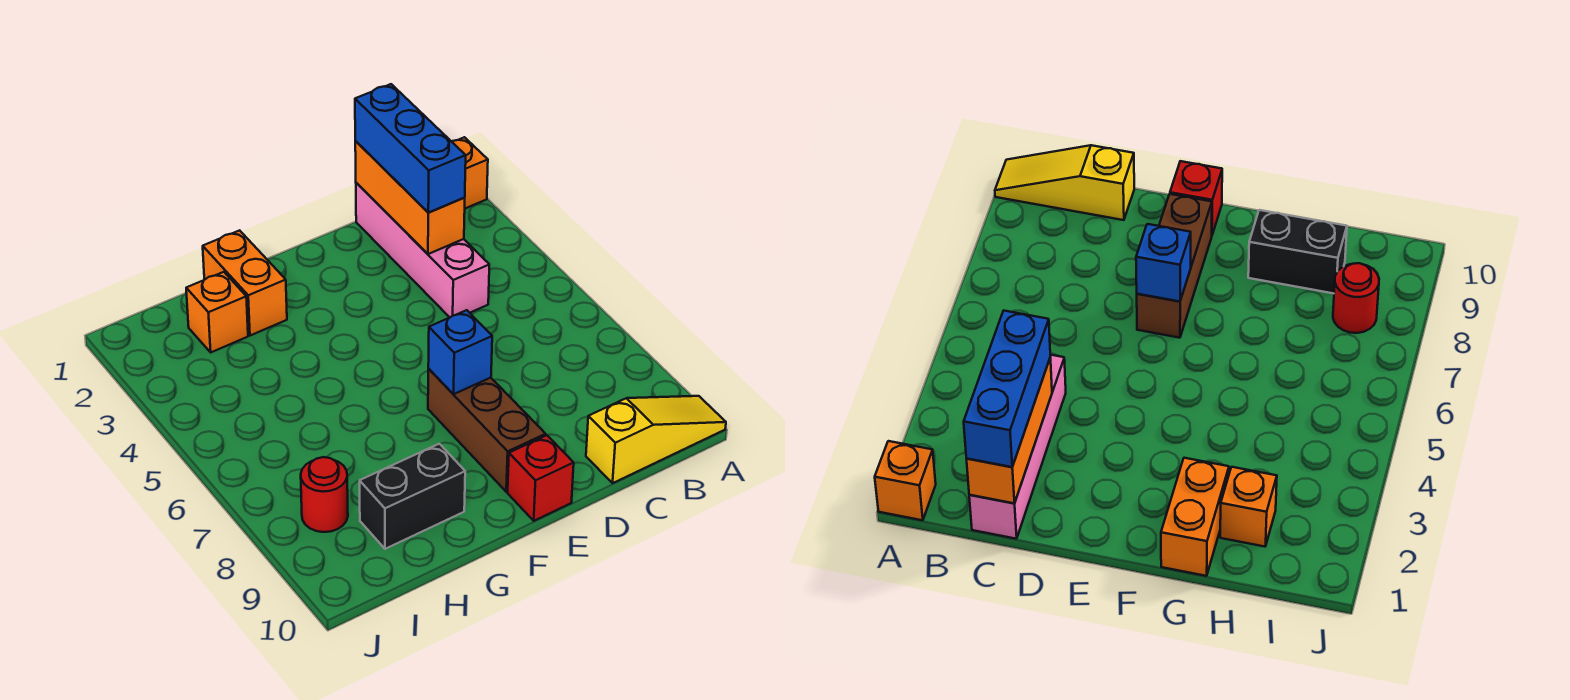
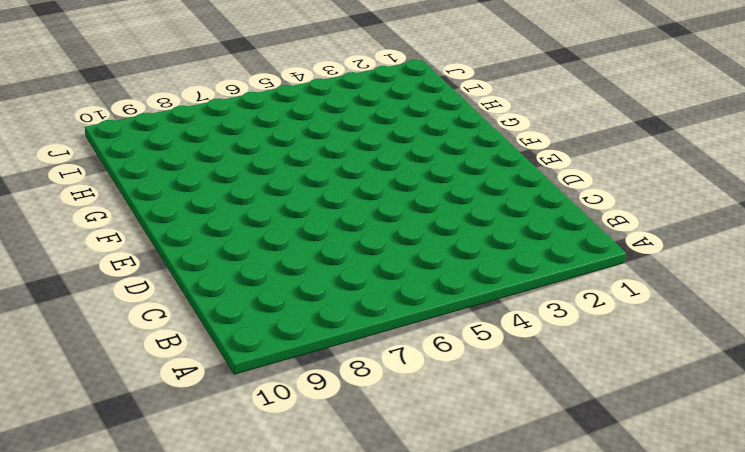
none -> orange brick A1 level 1
none -> yellow slope A10:C10 level 1 top C
none -> pink brick C1:C4 level 1

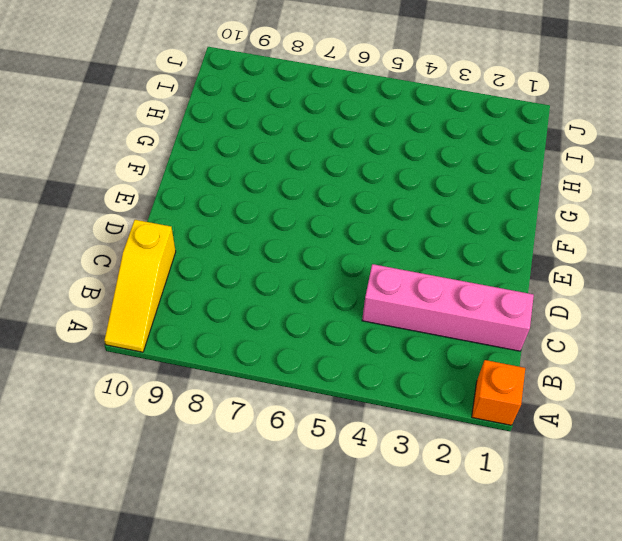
none -> brown brick E7:E9 level 1
none -> red brick E10 level 1
none -> orange brick G1:G2 level 1

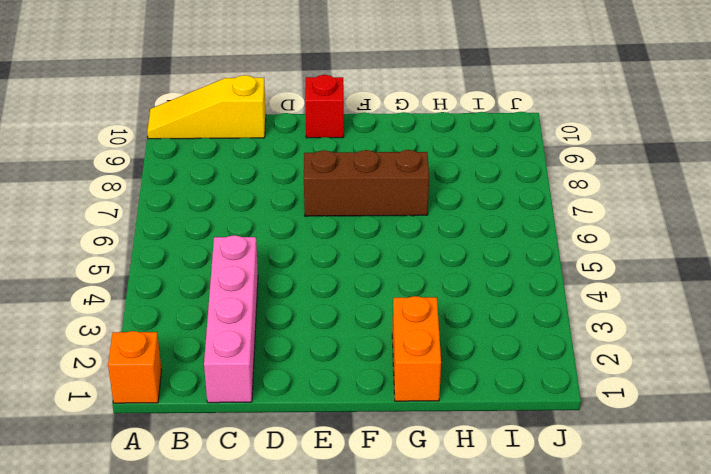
brown brick E7:G7 level 1 -> brown brick E7:E9 level 1
none -> black brick G9:H9 level 1
none -> orange brick H2 level 1
none -> red round brick I8 level 1

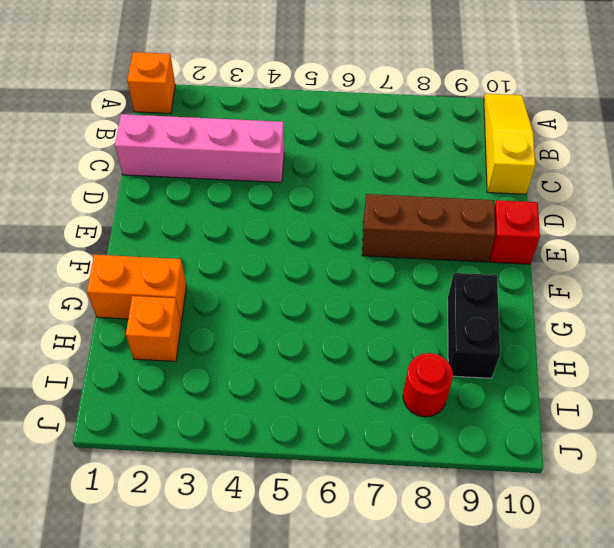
none -> orange brick C1:C3 level 2
none -> blue brick E7 level 2
none -> blue brick C1:C3 level 3

